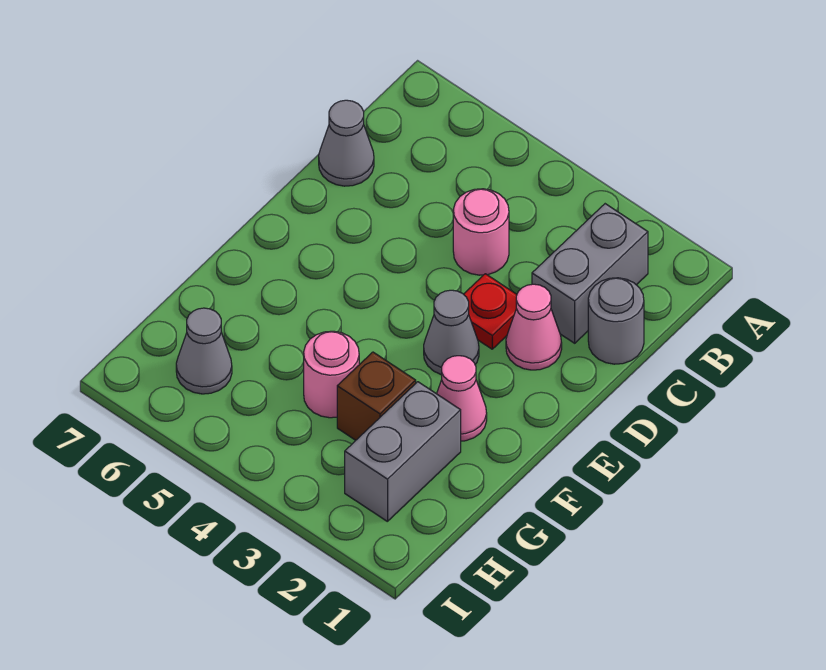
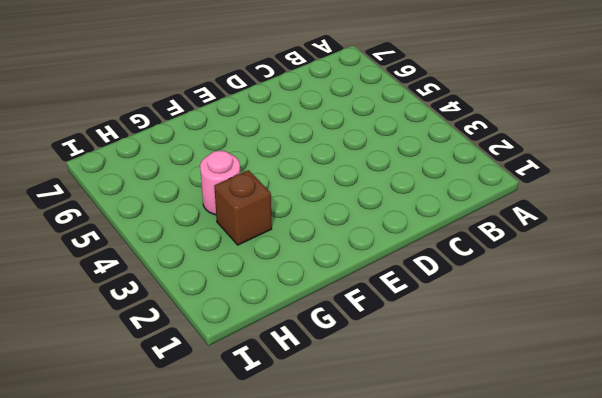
none -> grey brick B2:C2 level 1
none -> grey round brick C1 level 1
none -> pink round brick C4 level 1

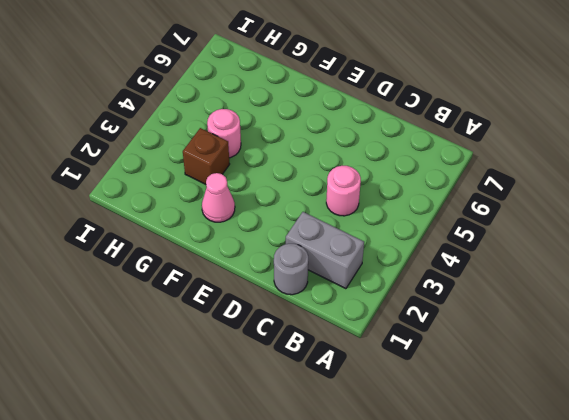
none -> grey cone C7 level 1
none -> pink cone D2 level 1
none -> red plate D3 level 1

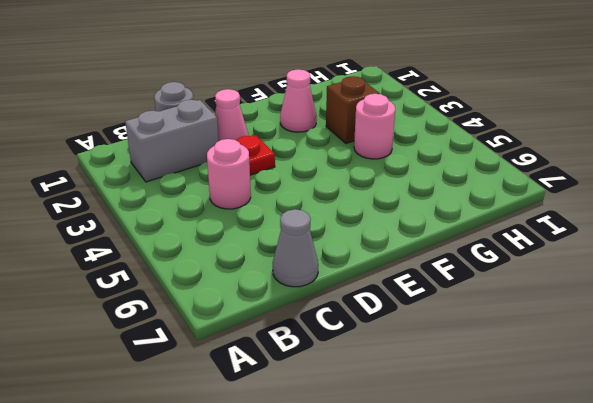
none -> grey cone E3 level 1
none -> grey brick G2:H2 level 1
none -> grey cone H6 level 1

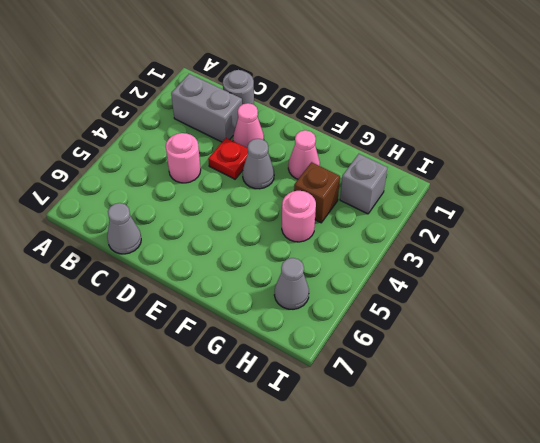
grey brick H2 level 1 -> grey brick G2:H2 level 1

